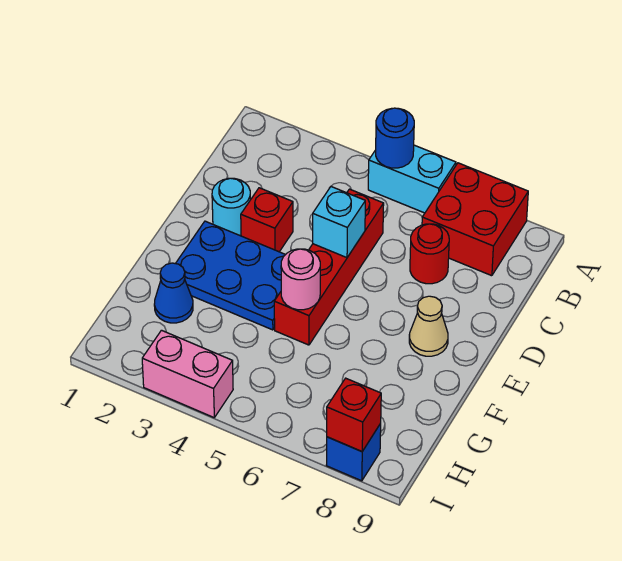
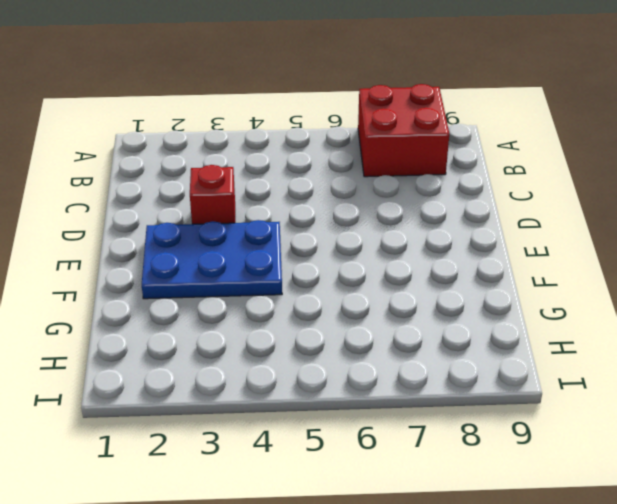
none -> cyan brick A5:A6 level 1
none -> red brick C5:F5 level 1
none -> red round brick C7 level 1

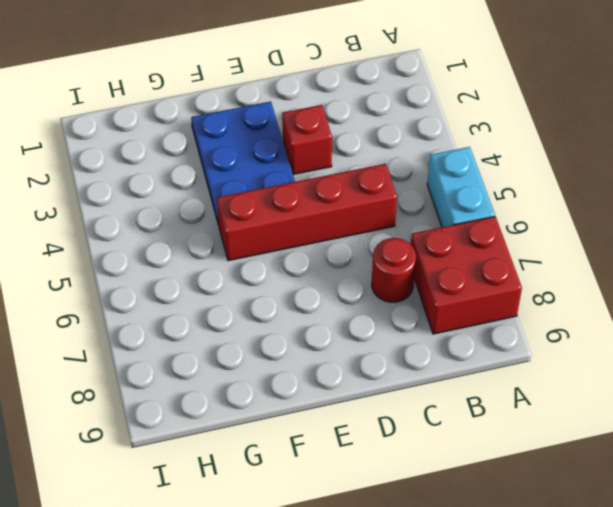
none -> cyan round brick D2 level 1
none -> tan cone E8 level 1
none -> blue cone G2 level 1

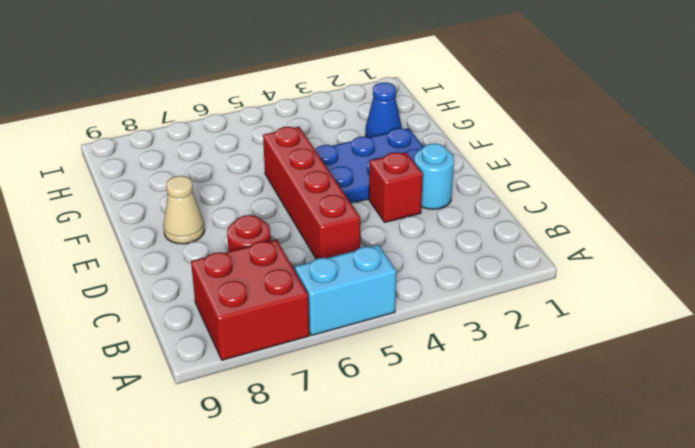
none -> pink brick I3:I4 level 1
none -> blue brick I8 level 1
none -> blue round brick A5 level 2

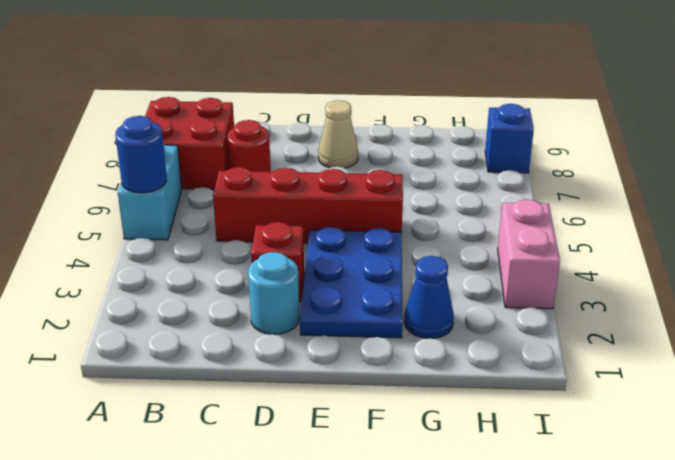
none -> cyan brick D5 level 2
none -> pink round brick F5 level 2
none -> red brick I8 level 2

